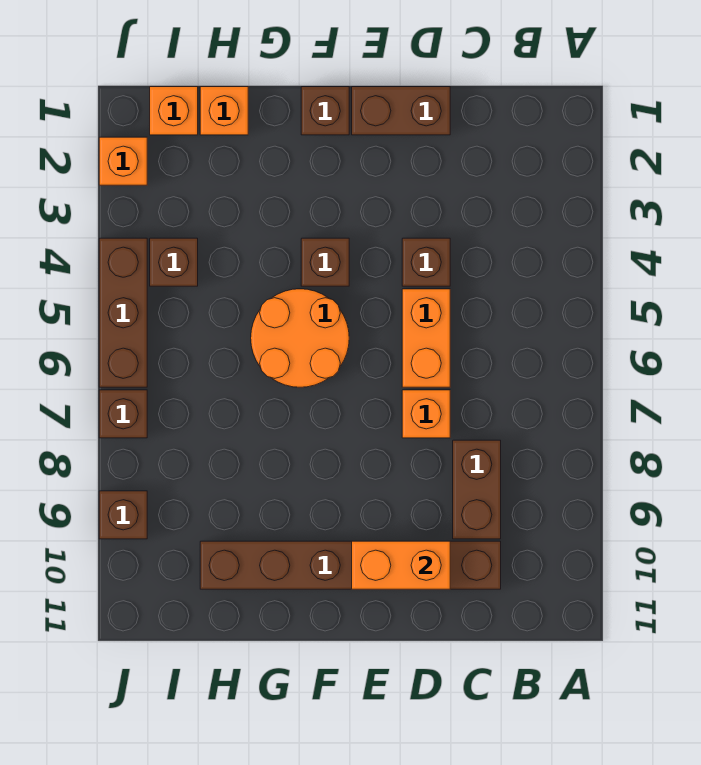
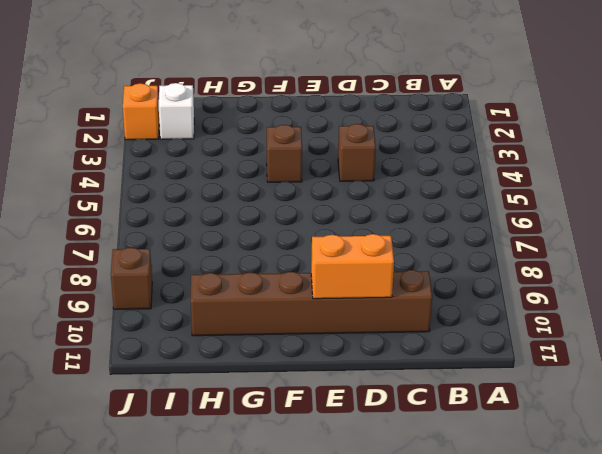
white brick I2 level 1 -> none
none -> brown brick C8:C9 level 1
none -> brown brick D1:E1 level 1
none -> orange brick D5:D6 level 1

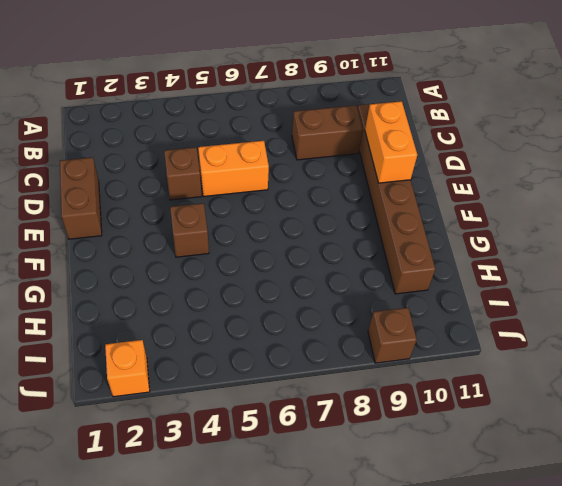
none -> orange brick D7 level 1
none -> brown brick F1 level 1
none -> orange round brick F5:G6 level 1

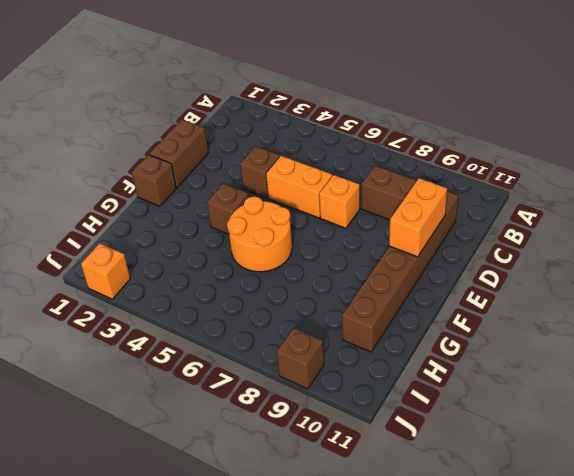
none -> orange brick H1 level 1
none -> orange brick I1 level 1
none -> brown brick I4 level 1

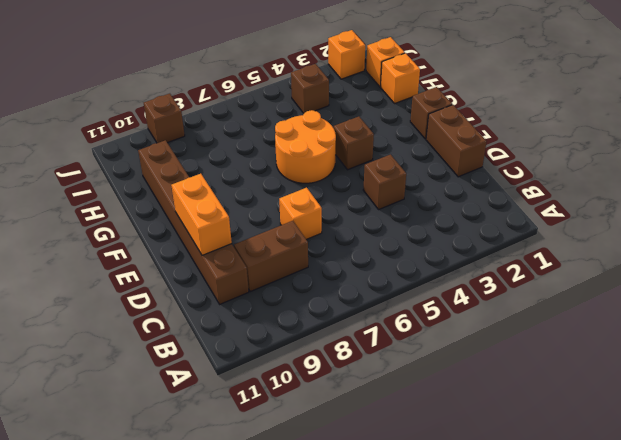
none -> orange brick D5:D6 level 1
none -> brown brick J4:J6 level 1
none -> brown brick J7 level 1

